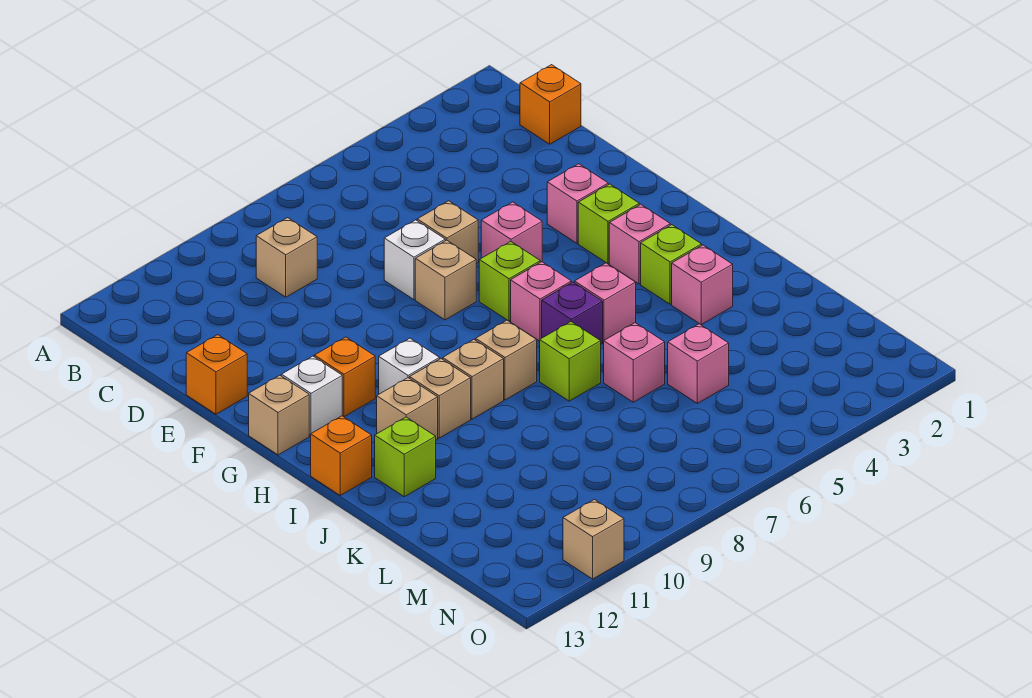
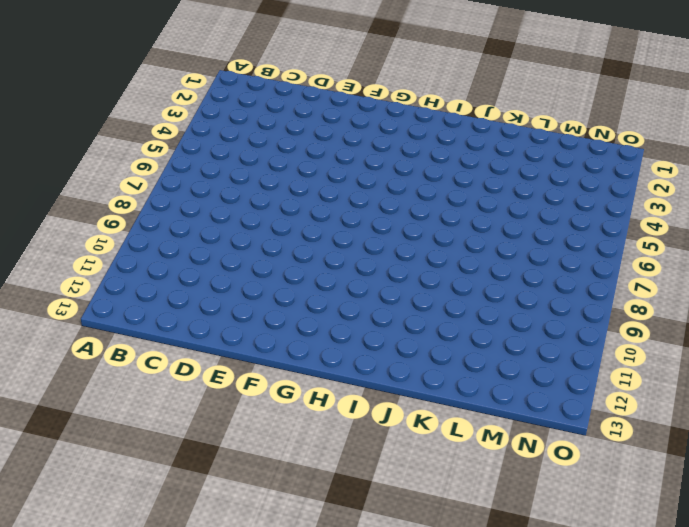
none -> orange brick C1 level 1
none -> tan brick C9 level 1
none -> tan brick E6 level 1
none -> white brick E7 level 1

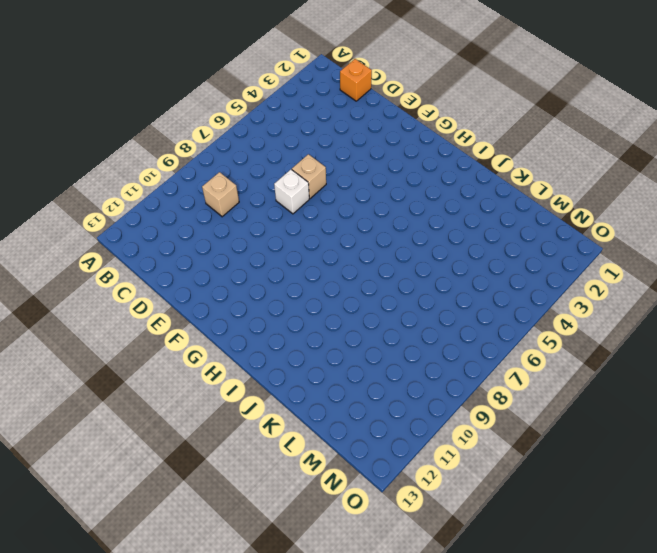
none -> orange brick E13 level 1
none -> pink brick F3 level 1
none -> pink brick F5 level 1
none -> tan brick F7 level 1

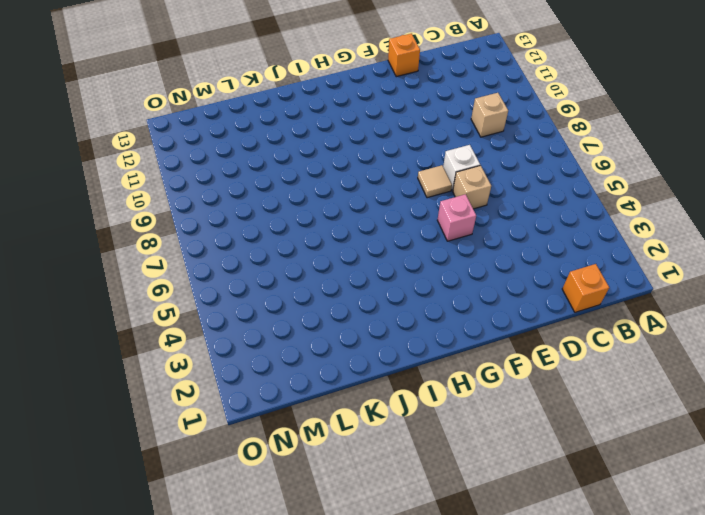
tan tile F7 level 1 -> tan brick F7 level 1
none -> pink brick F3 level 1
none -> lime brick G3 level 1
none -> lime brick G6 level 1
none -> orange brick G11 level 1

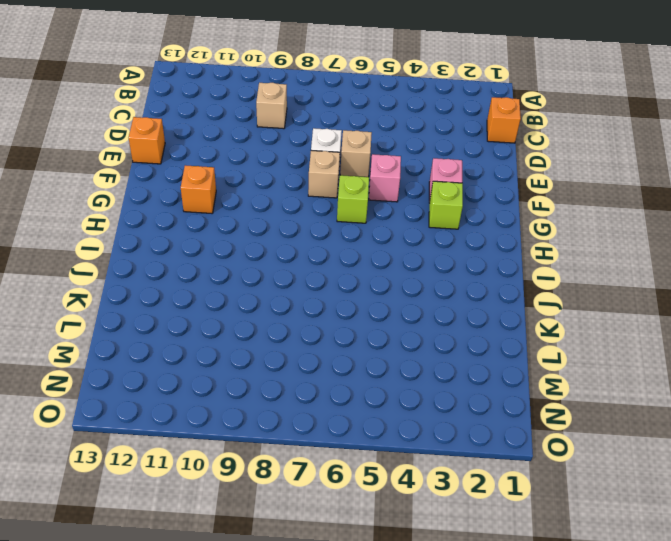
none -> white brick G12 level 1
none -> tan brick G13 level 1
none -> pink brick H3 level 1
none -> pink brick H6 level 1

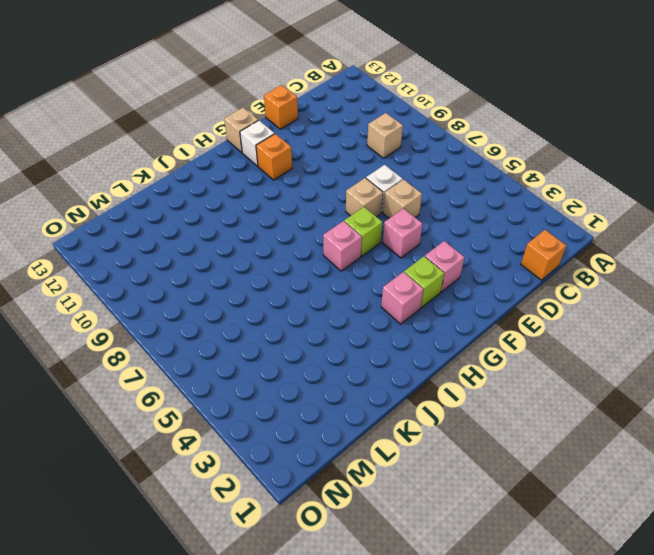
none -> white brick H10 level 1
none -> lime brick I3 level 1
none -> pink brick I5 level 1
none -> purple brick I6 level 1

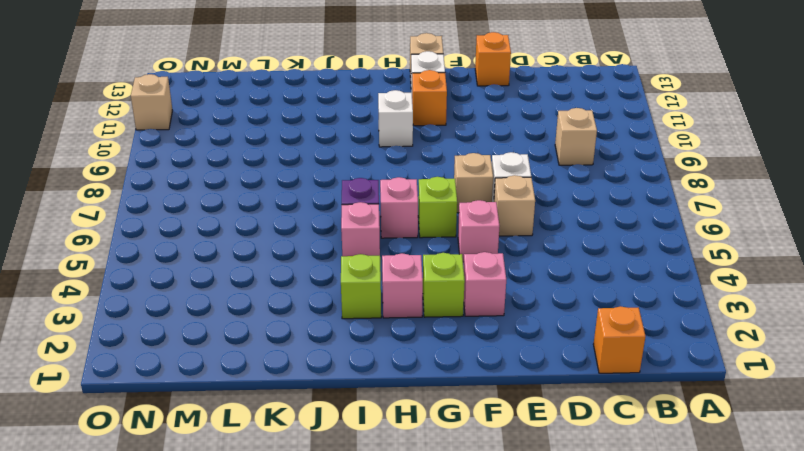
none -> tan brick I8 level 1
none -> tan brick I9 level 1
none -> tan brick I10 level 1
none -> tan brick I11 level 1

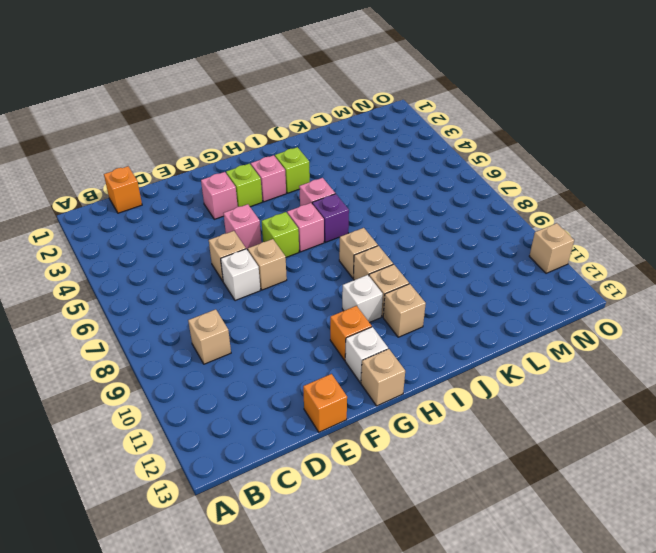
none -> orange brick I13 level 1
none -> pink brick J3 level 1
none -> lime brick J7 level 1
none -> lime brick J12 level 1

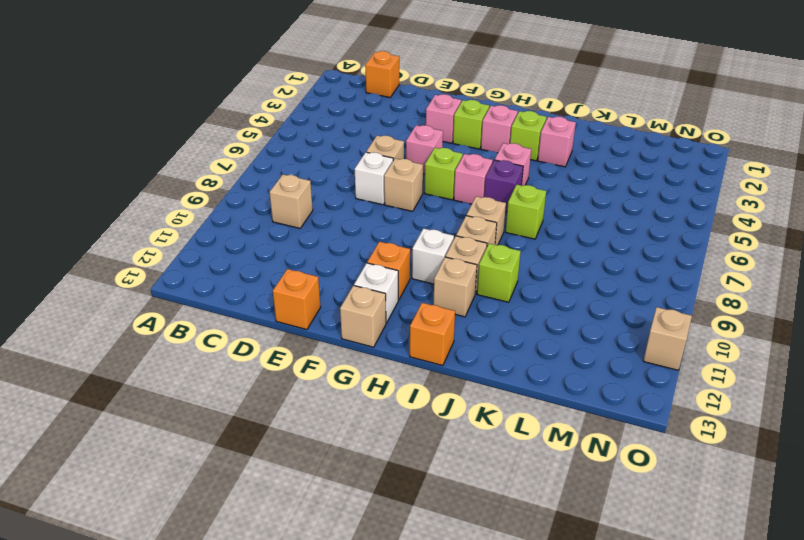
lime brick J10 level 1 -> lime brick J12 level 1
none -> pink brick K6 level 1
none -> pink brick L5 level 1

